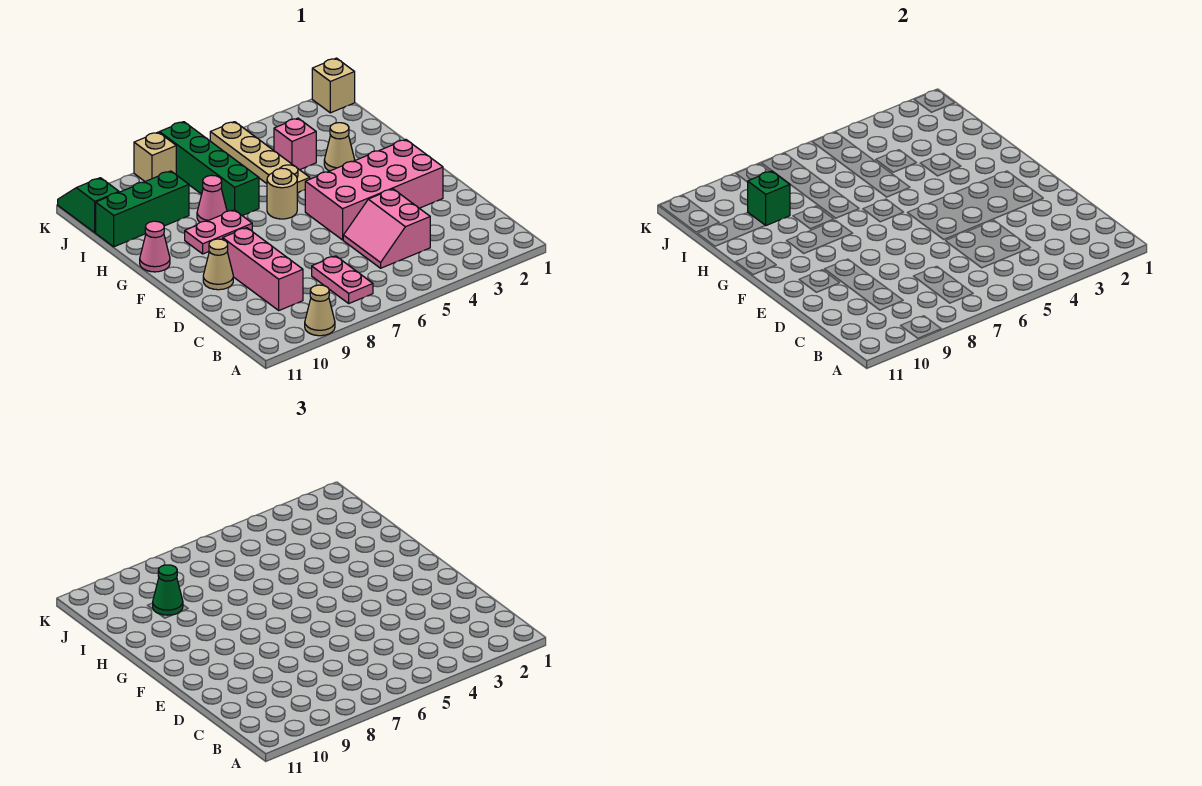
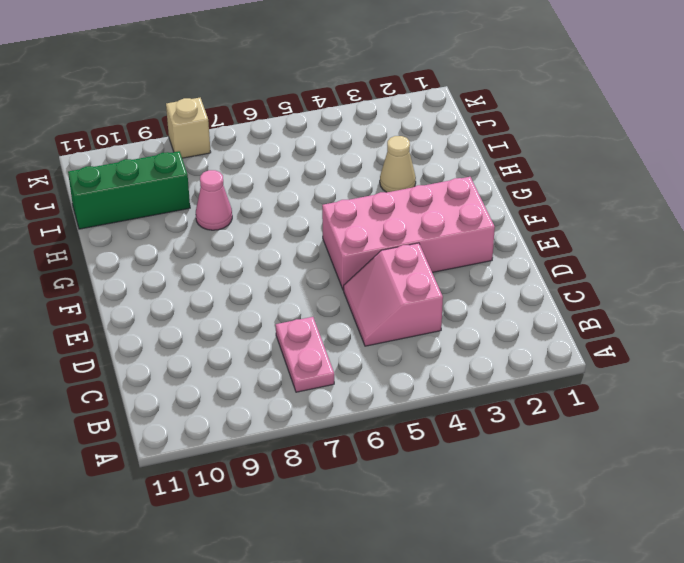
none -> tan cone A9 level 1
none -> pink brick C9:E9 level 1
none -> tan cone E10 level 1

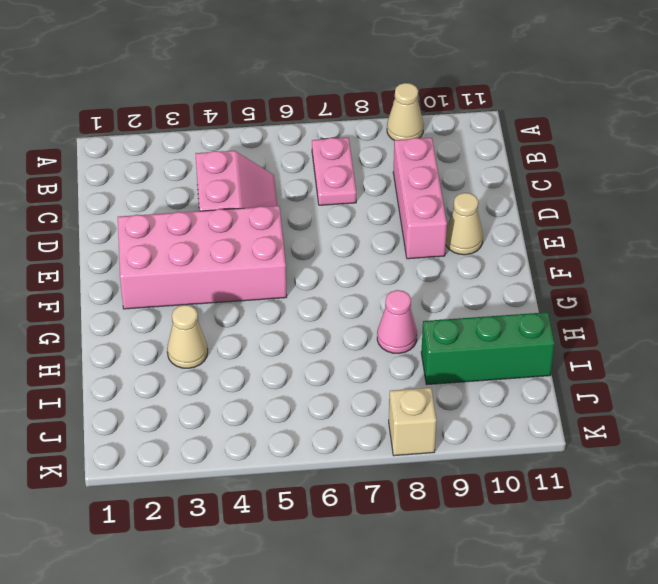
none -> tan round brick G6 level 1
none -> pink plate G8:G9 level 1
none -> pink cone G11 level 1

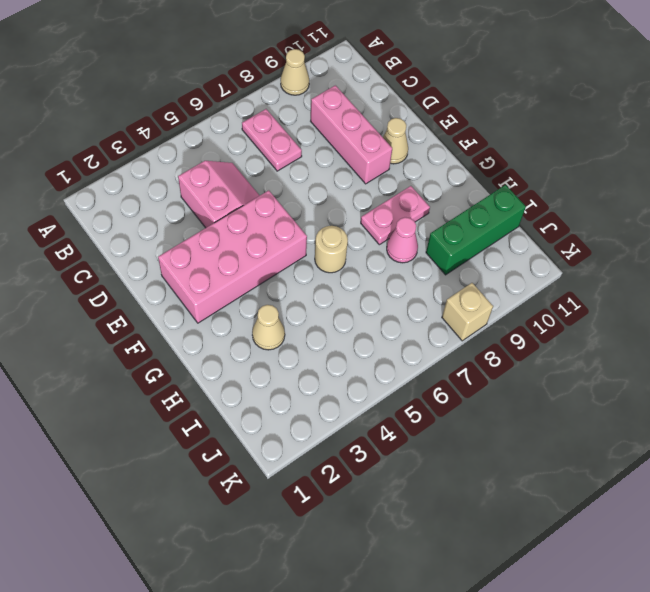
none -> pink cone G11 level 1
none -> tan plate H5:K5 level 1
none -> green brick H7:K7 level 1

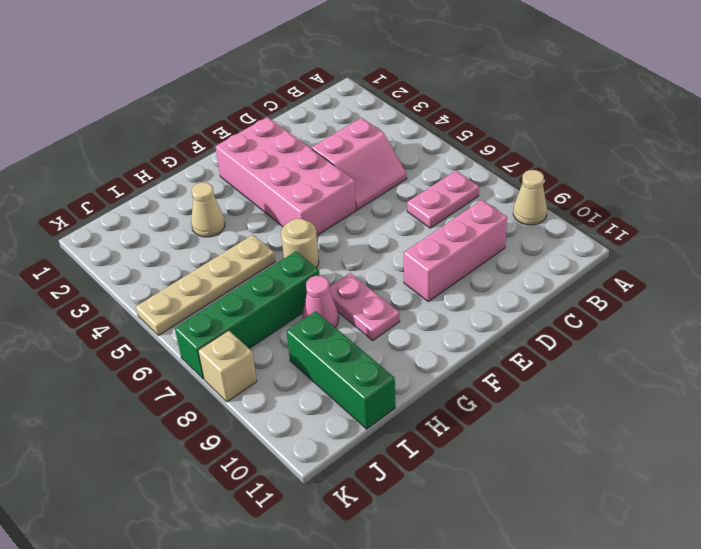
none -> tan cone E10 level 1
none -> pink cone G11 level 1
none -> pink brick I4 level 1

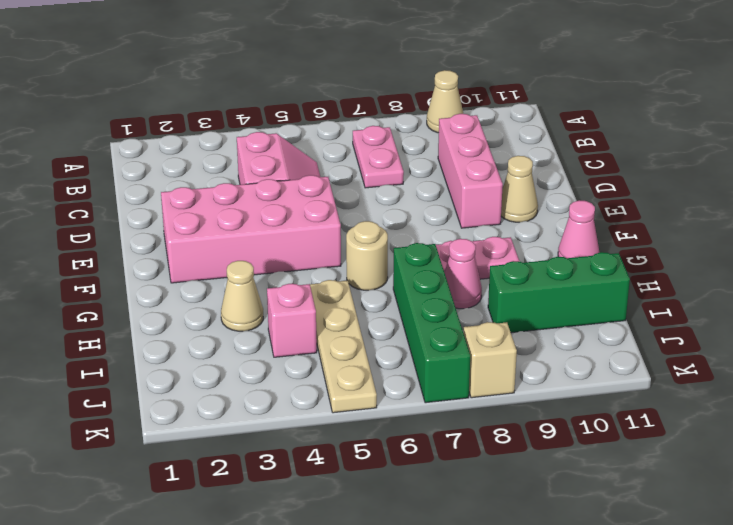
none -> green slope J11:K11 level 1 top J
none -> tan brick K1 level 1
none -> green brick I9 level 2

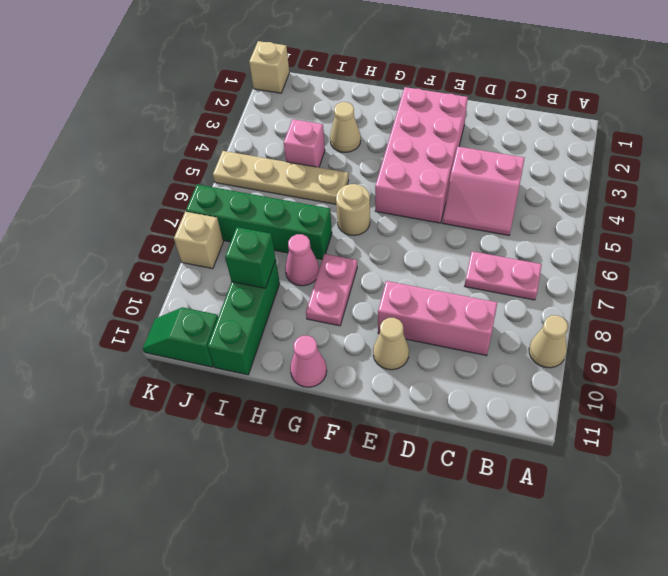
none -> green cone I9 level 3

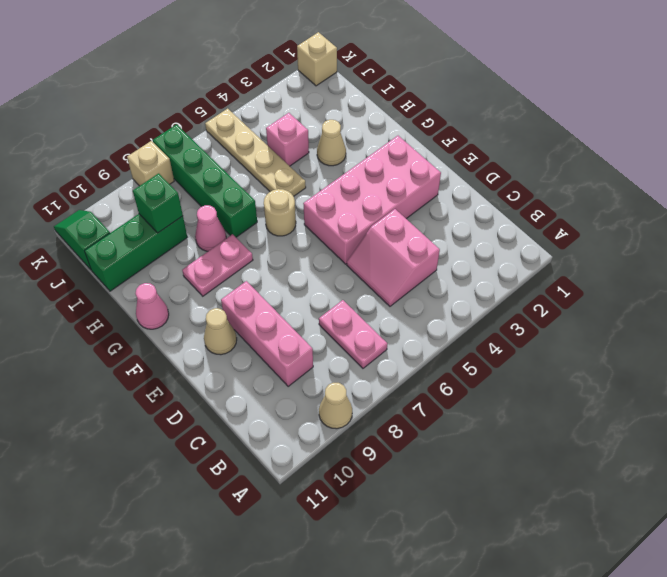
none -> green cone I9 level 3

